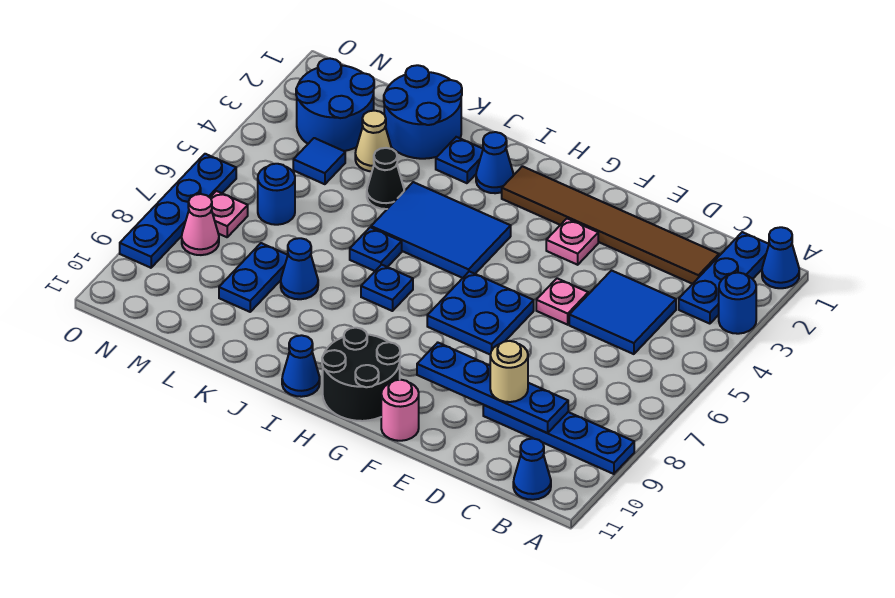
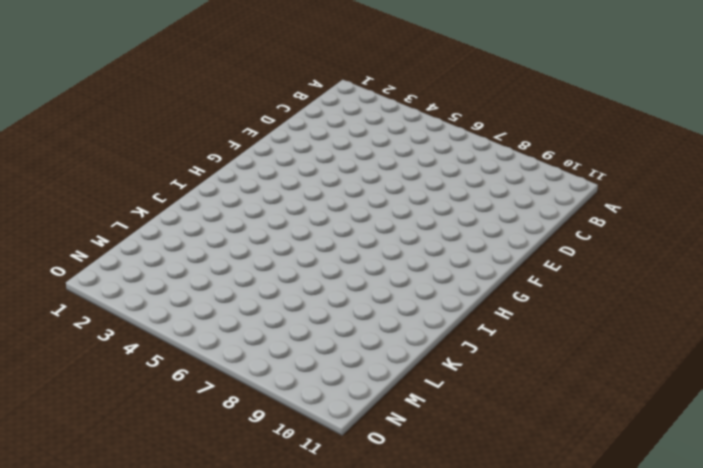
none -> blue cone A1 level 1
none -> blue round brick A3 level 1
none -> blue plate A9:D9 level 1
none -> blue plate B1:B3 level 1

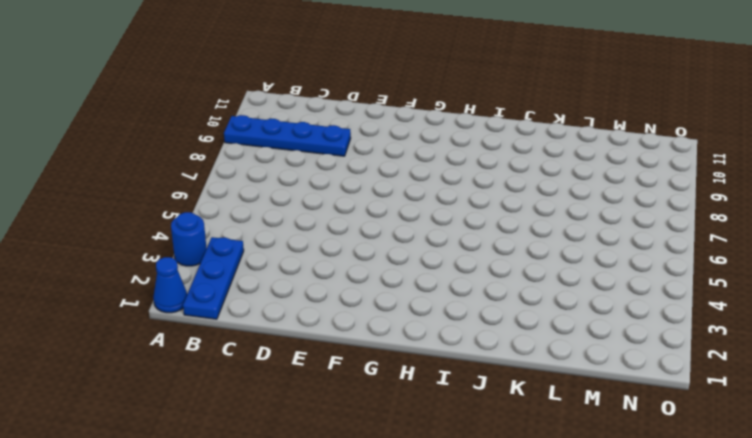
none -> blue cone B11 level 1
none -> brown tile C2:H2 level 1
none -> blue tile C4:D5 level 1
none -> pink plate E5 level 1

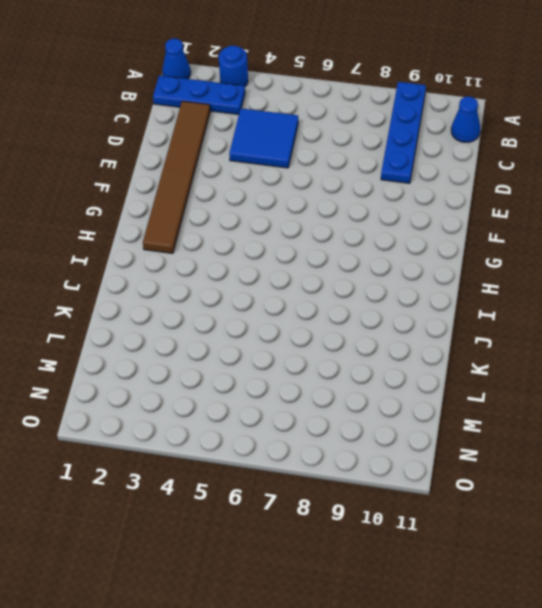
none -> pink plate E5 level 1
none -> pink plate F3 level 1
none -> blue plate F6:G7 level 1
none -> pink round brick F11 level 1

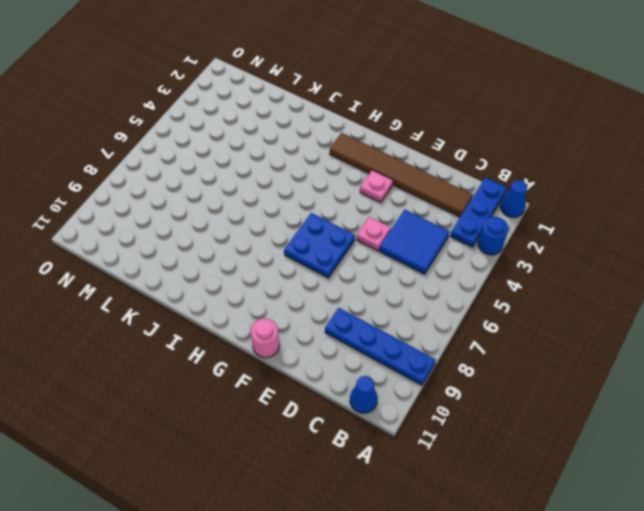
none -> black round brick G10:H11 level 1
none -> blue tile H4:J5 level 1
none -> blue cone I2 level 1
none -> blue plate I7 level 1

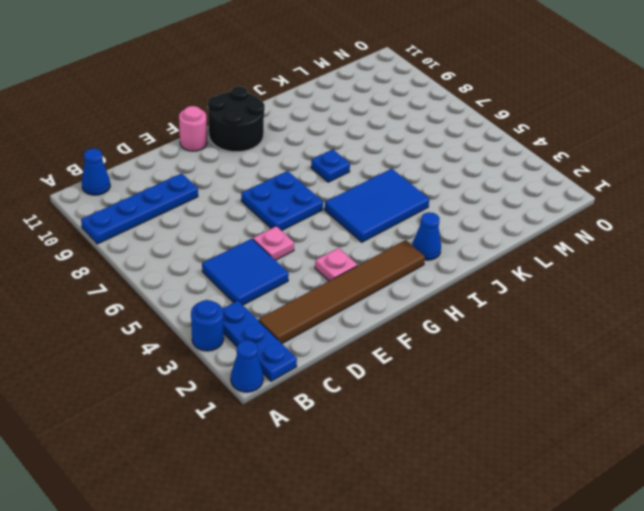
none -> blue cone I11 level 1
none -> blue plate J2 level 1
none -> blue plate J6 level 1
none -> blue round brick K1:L2 level 1

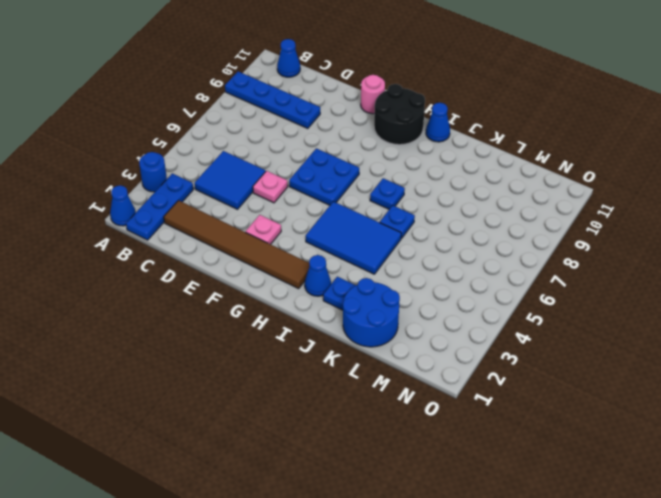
none -> black cone K4 level 1
none -> blue cone K8 level 1
none -> tan cone L3 level 1
none -> blue plate L8:L9 level 1

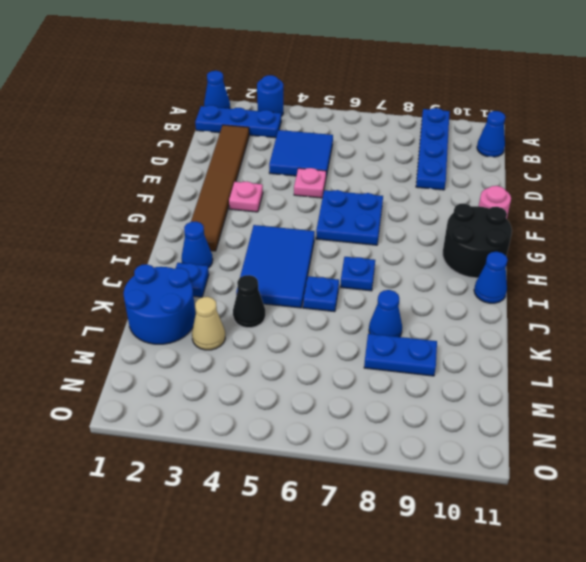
none -> blue round brick M2:N3 level 1
none -> blue tile M4 level 1
none -> blue round brick M6 level 1
none -> pink plate N7 level 1

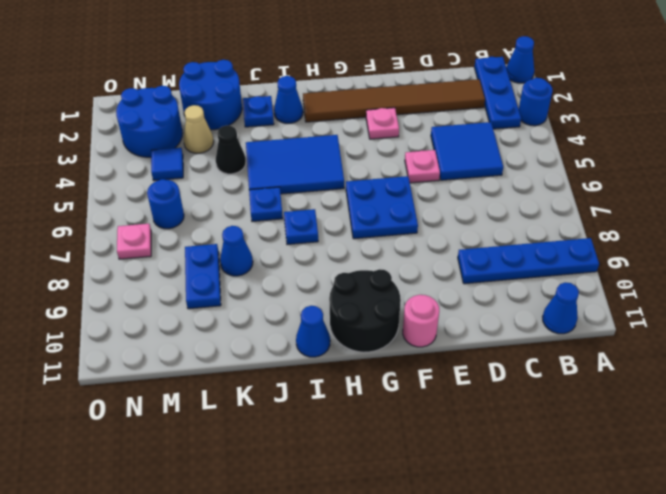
none -> pink cone N8 level 1
none -> blue plate O6:O9 level 1
none -> blue plate C9:F9 level 2
none -> tan round brick D9 level 3

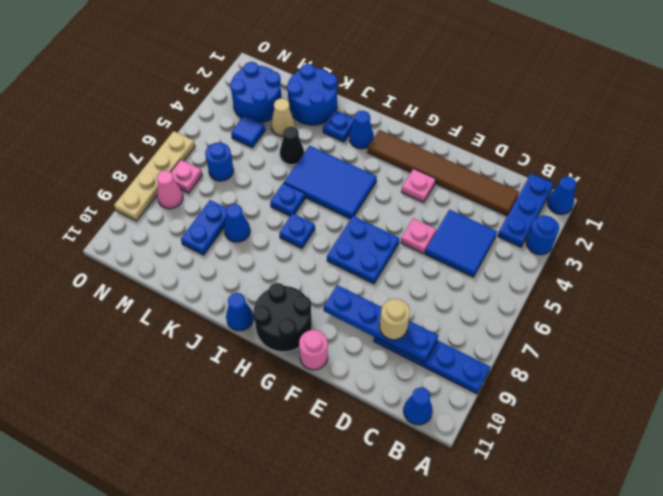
tan plate O6:O9 level 1 -> blue plate O6:O9 level 1

